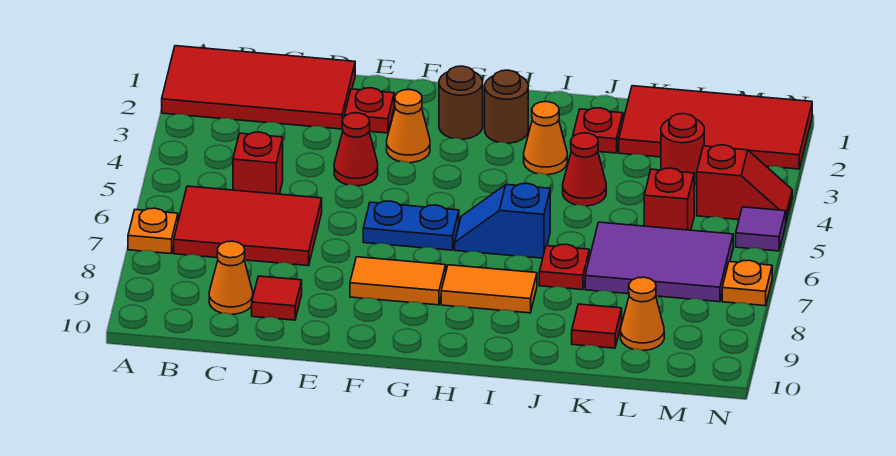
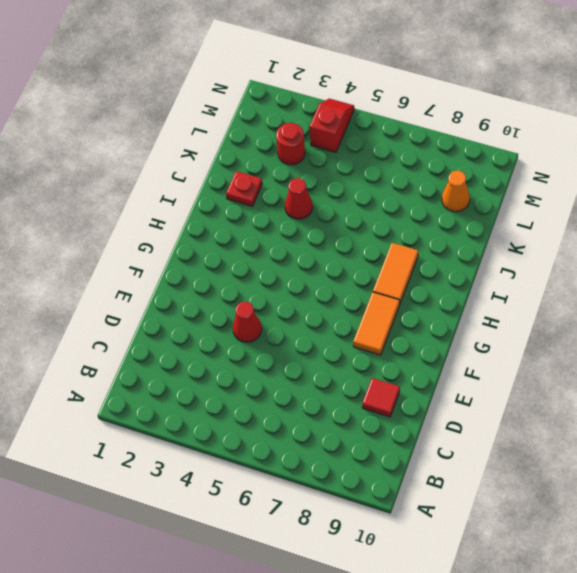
none -> red tile A1:D2 level 1
none -> orange plate A7 level 1
none -> red tile B6:D7 level 1

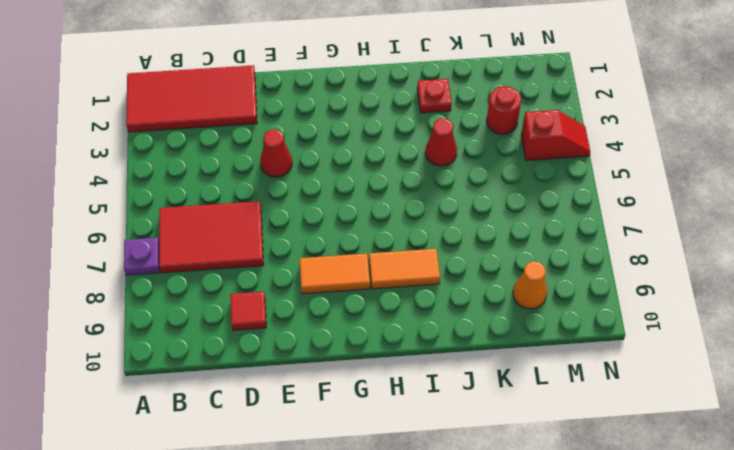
purple plate A7 level 1 -> orange plate A7 level 1
none -> red brick C5 level 1
none -> orange cone C9 level 1
none -> red plate E2 level 1

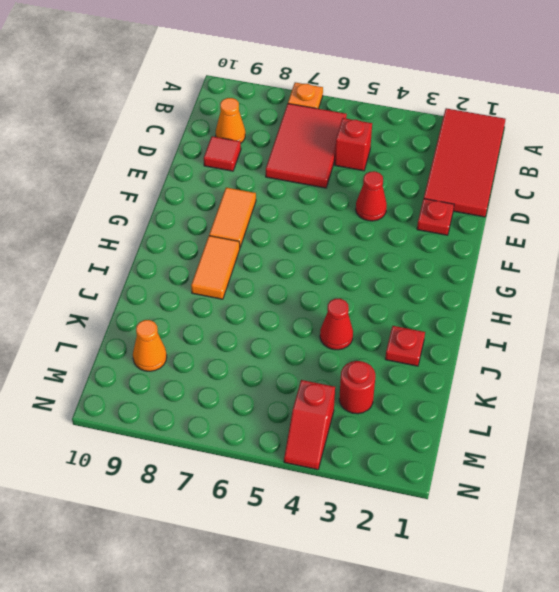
none -> orange cone F3 level 1
none -> blue plate F6:G6 level 1
none -> brown round brick G2 level 1

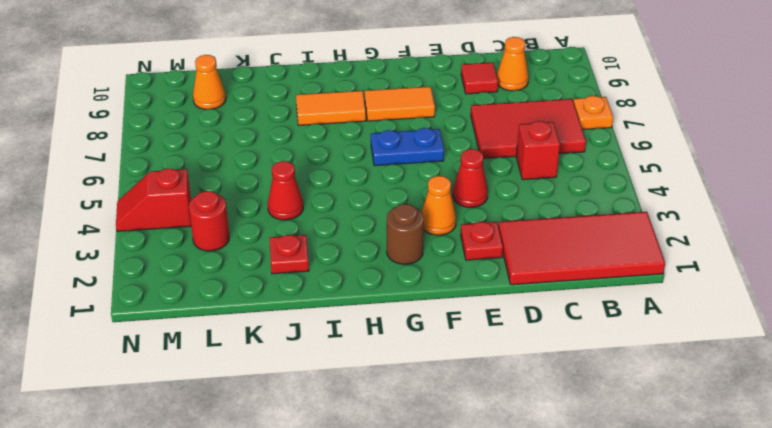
none -> brown round brick H2 level 1
none -> blue slope H6:I6 level 1 top I
none -> orange cone I3 level 1

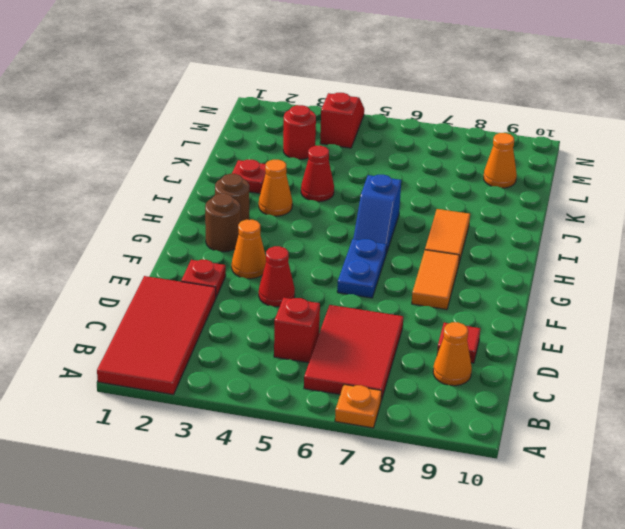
none -> red plate J7 level 1
none -> red tile K1:N2 level 1
none -> purple tile K6:M7 level 1

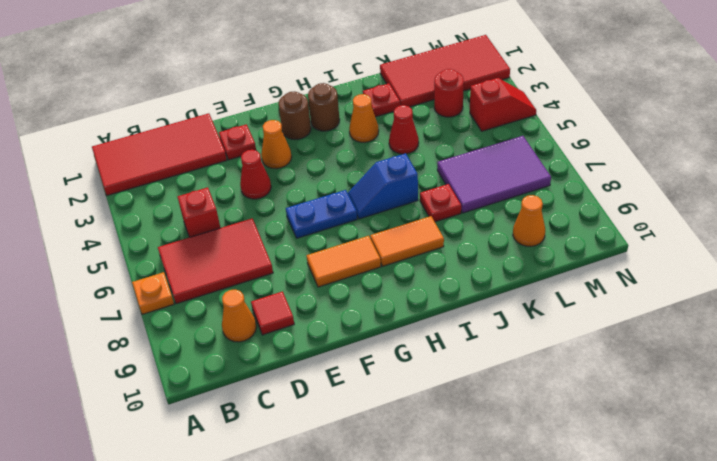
none -> red tile K9 level 1
none -> red brick L5 level 1
none -> purple tile N5 level 1

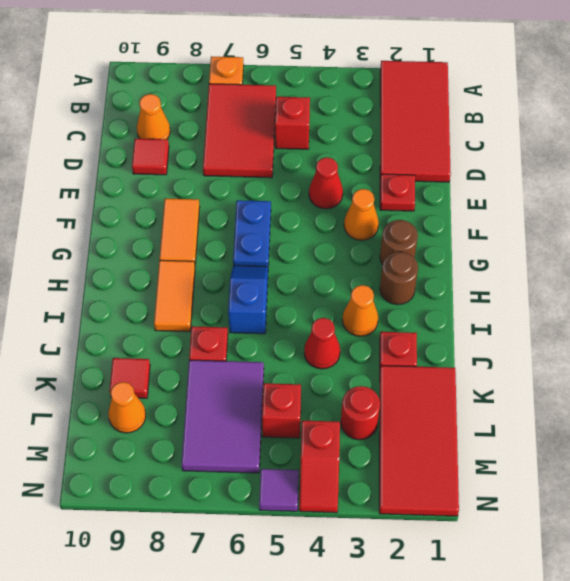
none -> orange plate N7 level 1

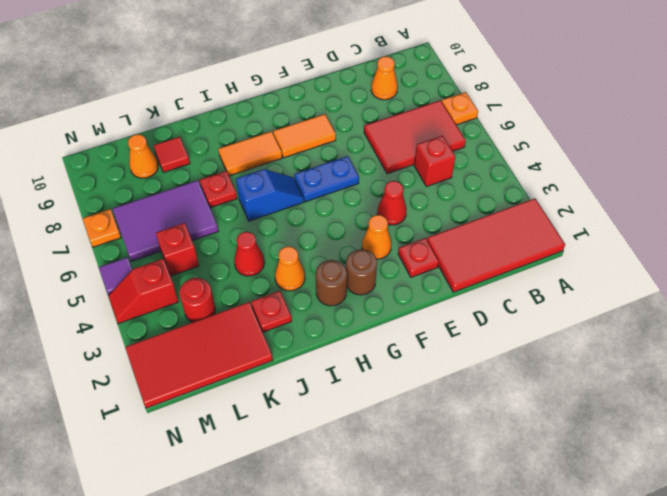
none -> red tile D9 level 1

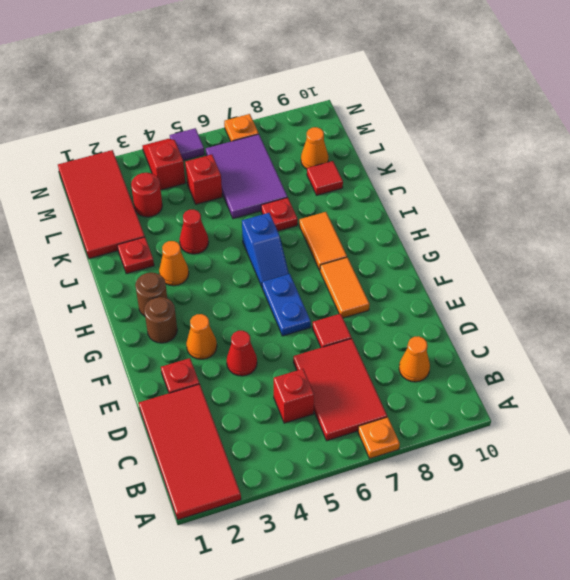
red tile E7 level 1 -> red tile D9 level 1

